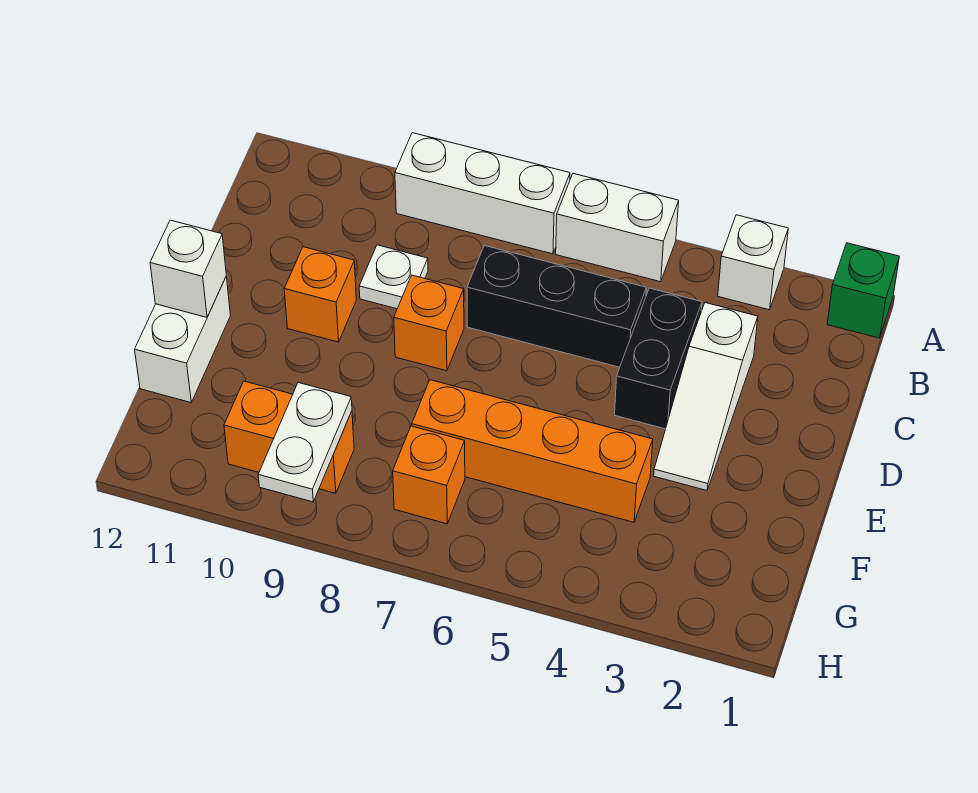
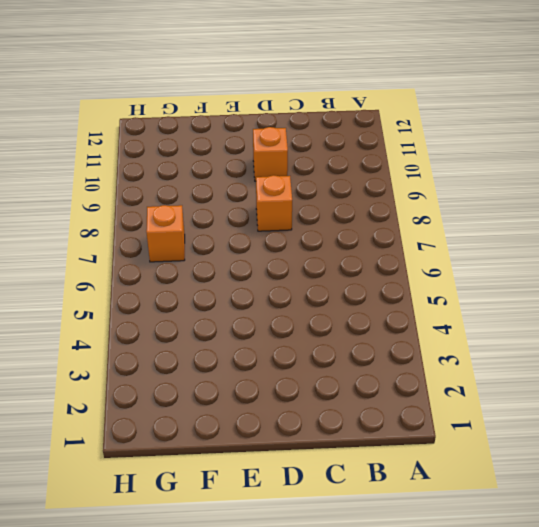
none -> green brick A1 level 1
none -> white brick A3 level 1
none -> white brick A5:A6 level 1

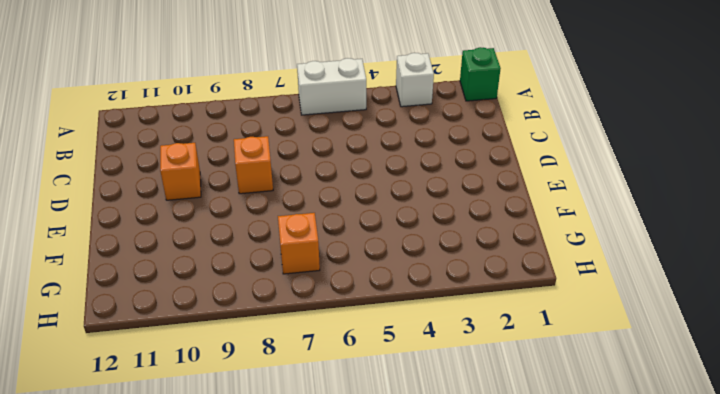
none -> white brick A7:A9 level 1
none -> white slope C3:E3 level 1 top C
none -> black brick C4:D4 level 1

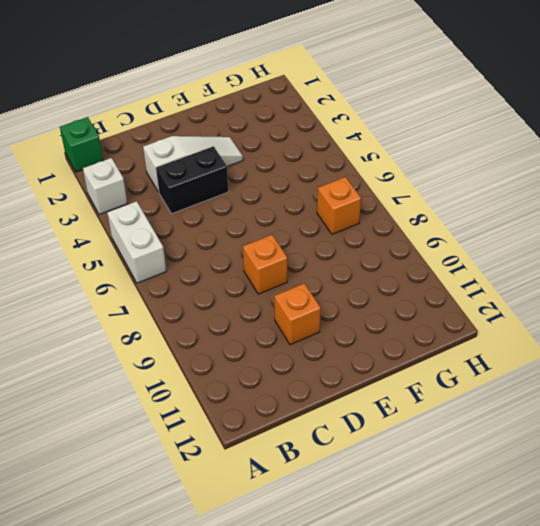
none -> white brick A7:A9 level 1
none -> black brick C5:C7 level 1
none -> white plate C9 level 1

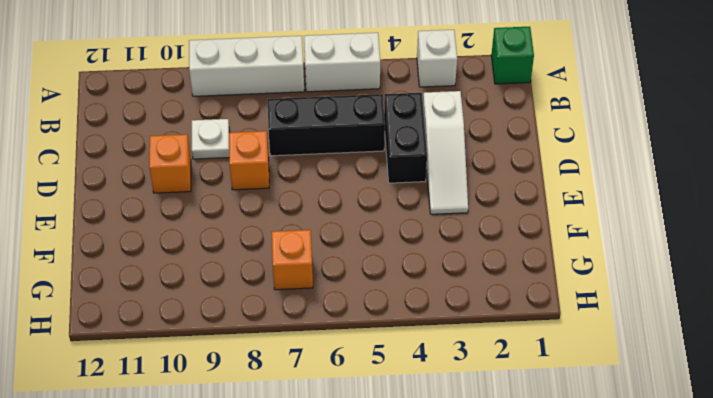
none -> white brick E12:F12 level 1
none -> orange brick F4:F7 level 1
none -> orange brick G9:G10 level 1

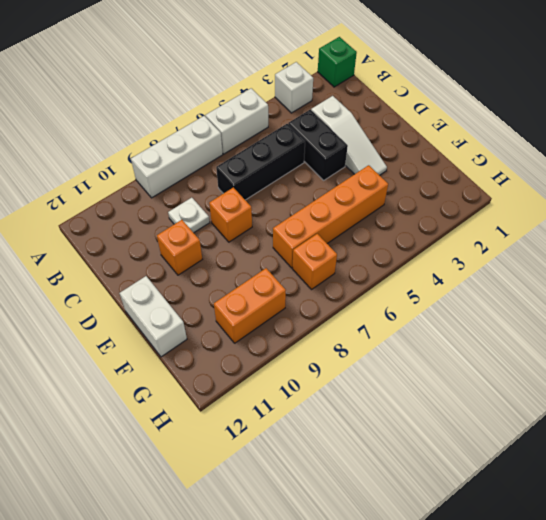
none -> white brick E12 level 2
none -> white plate G9:H9 level 2

